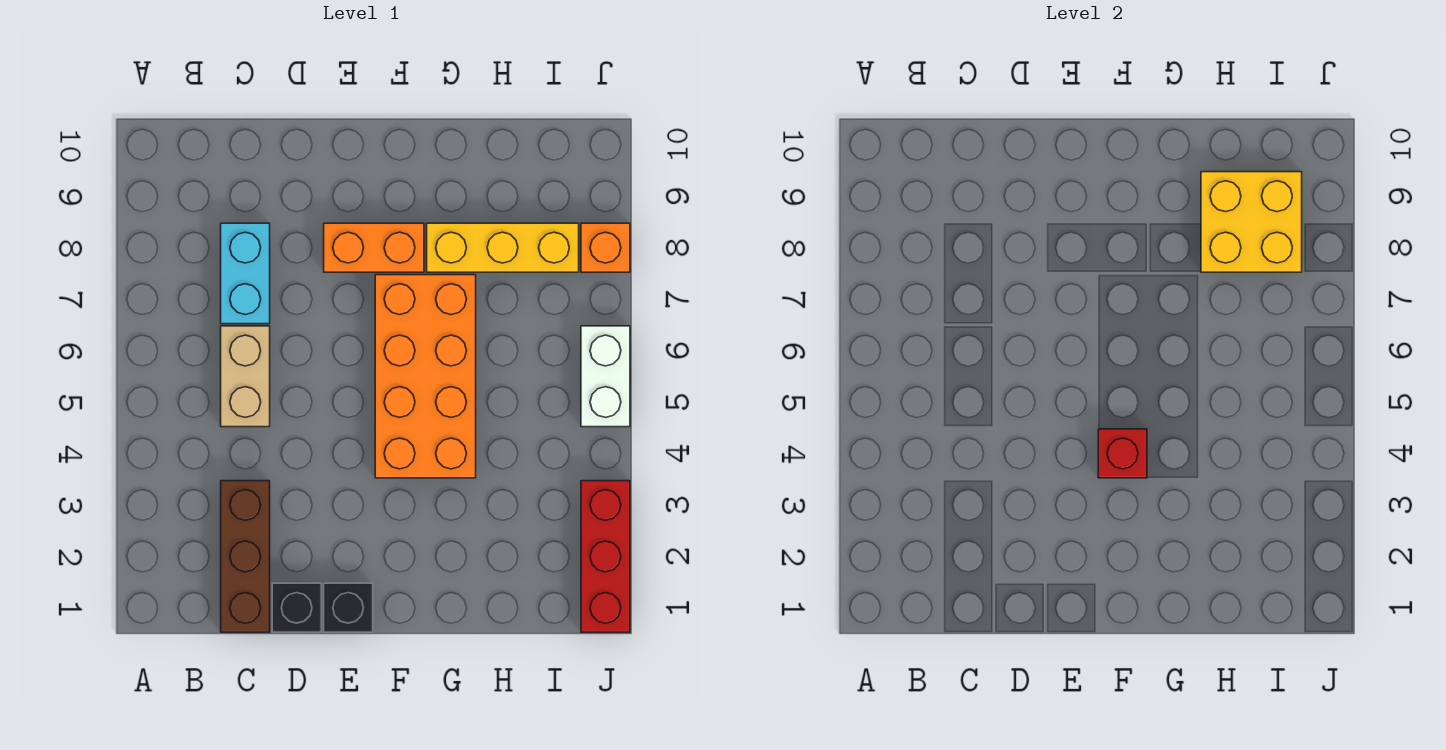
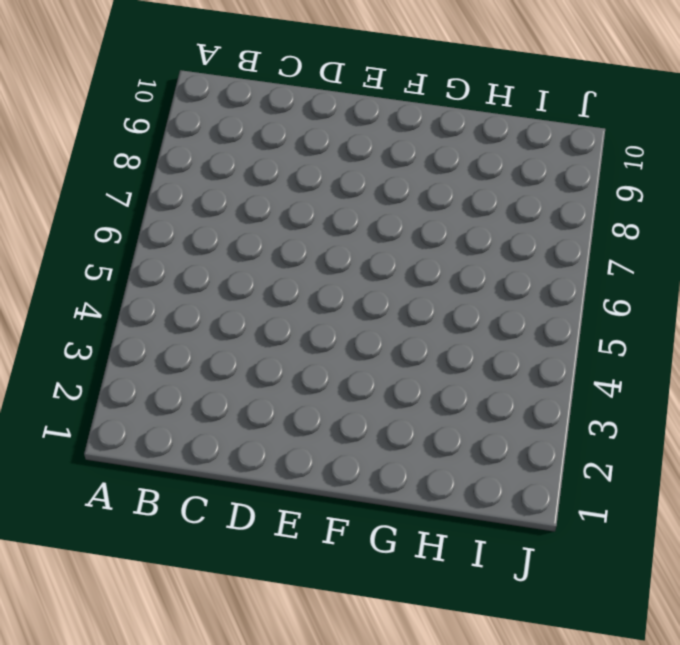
none -> brown brick C1:C3 level 1
none -> tan brick C5:C6 level 1
none -> cyan brick C7:C8 level 1

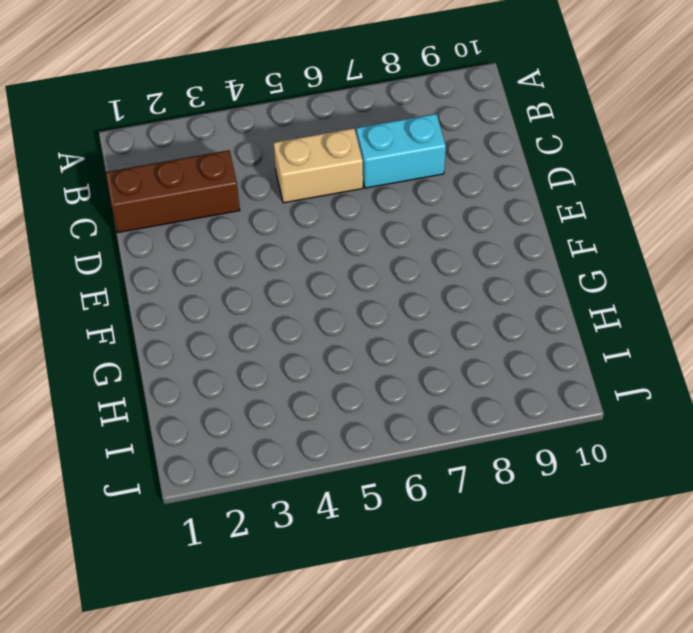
none -> black brick D1 level 1
none -> black brick E1 level 1
none -> orange brick E8:F8 level 1

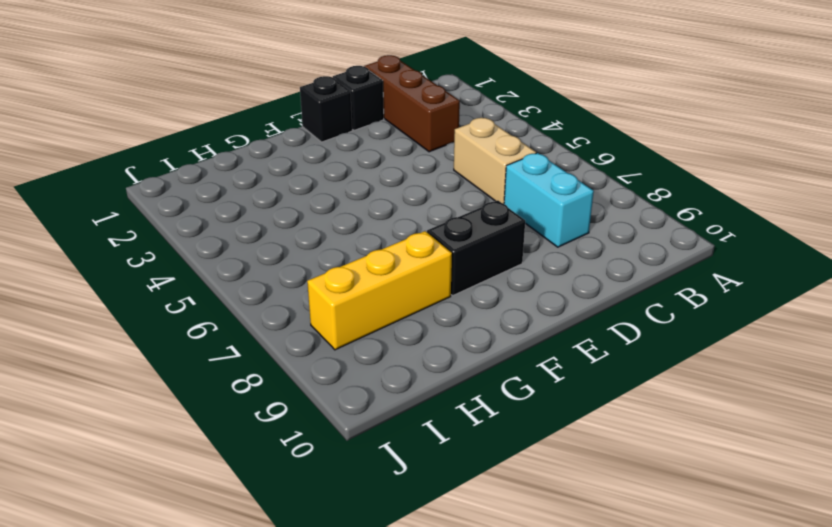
black brick E8:F8 level 1 -> orange brick E8:F8 level 1
none -> orange brick F4:G7 level 1
none -> red brick J1:J3 level 1
none -> white brick J5:J6 level 1

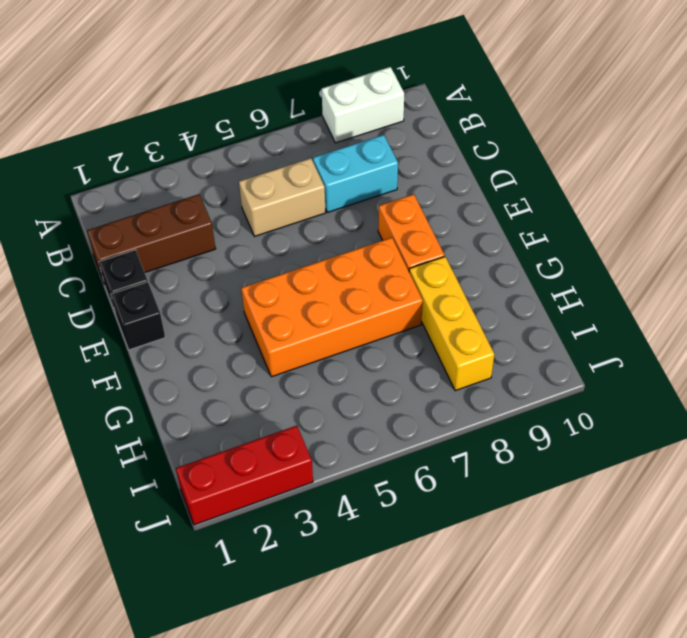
white brick A8:A9 level 1 -> white brick J5:J6 level 1
none -> orange brick J8 level 1
none -> red brick F4 level 2
none -> yellow brick H8:I9 level 2

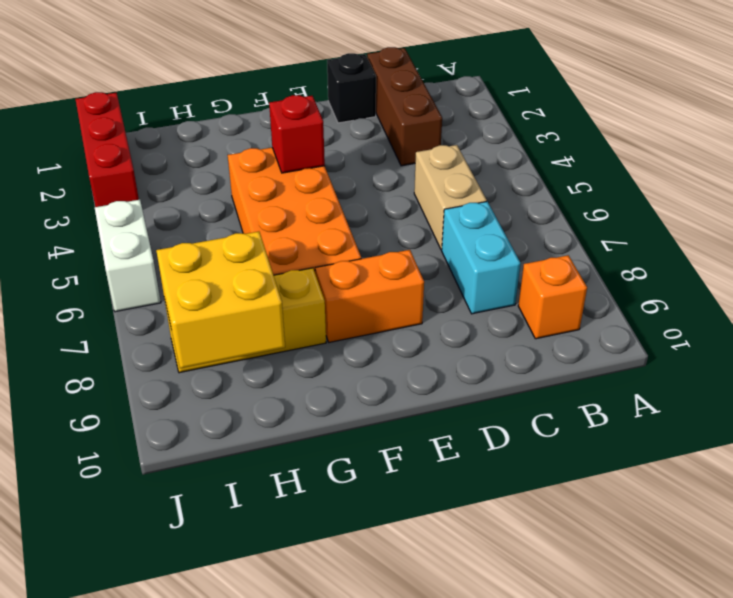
orange brick B9 level 1 -> orange brick J8 level 1
none -> black brick E1 level 1

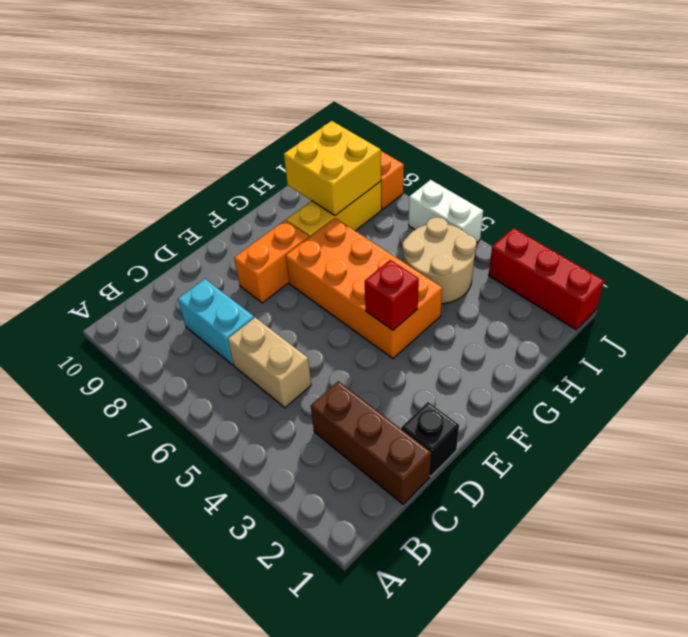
tan round brick H4:I5 level 1 -> none
none -> black brick E1 level 1

